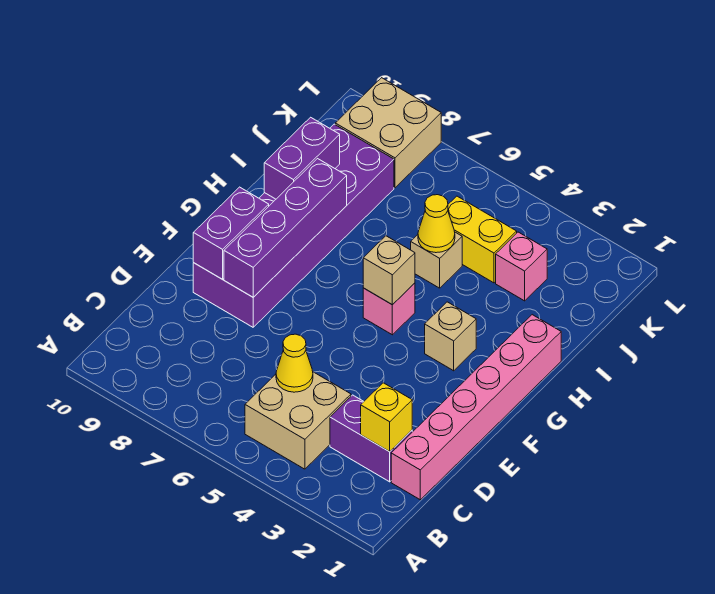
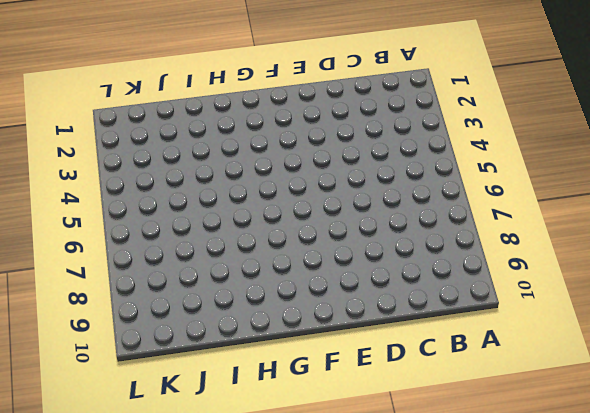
none -> tan brick B4:C5 level 1
none -> pink brick C1:H1 level 1
none -> purple brick C2:C3 level 1

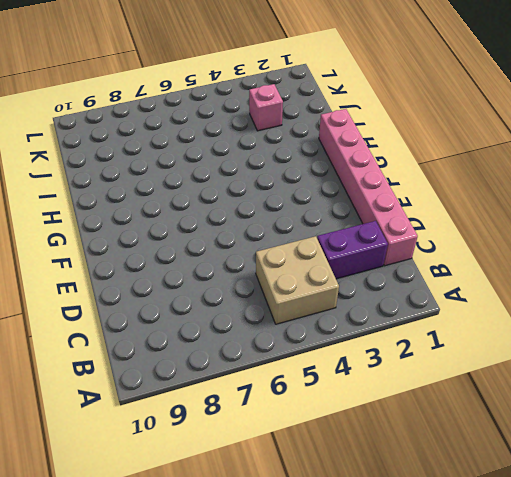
none -> purple brick E8:J9 level 1
none -> tan brick G3 level 1
none -> pink brick G5 level 1

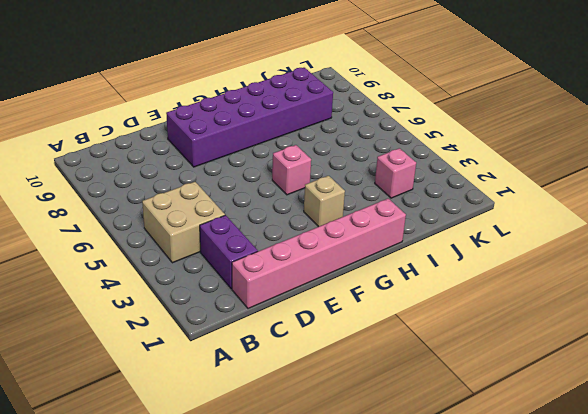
none -> tan brick I5 level 1
none -> yellow brick J4:J5 level 1
none -> tan brick K8:L9 level 1

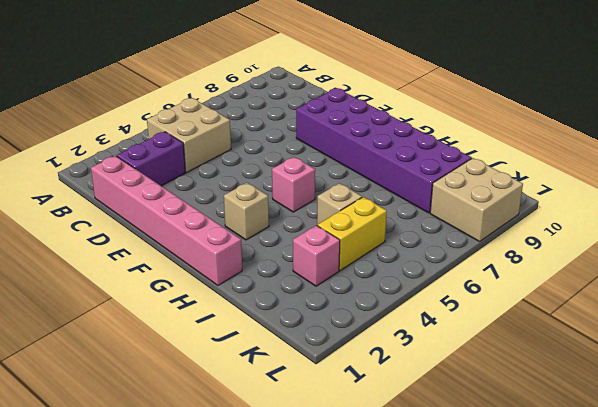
none -> yellow brick C2 level 2
none -> yellow cone C5 level 2
none -> purple brick E8:H8 level 2

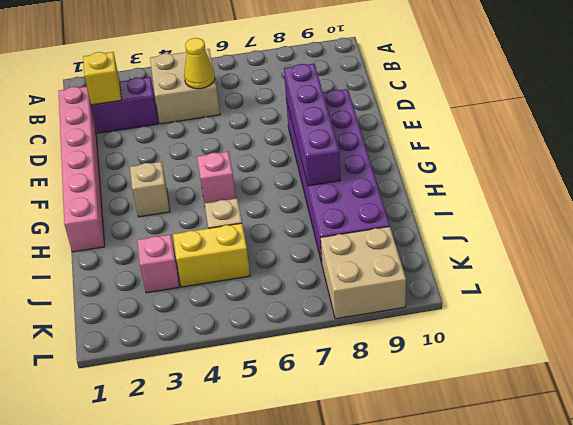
none -> purple brick E9:F9 level 2
none -> tan brick G5 level 2
none -> purple brick H9:I9 level 2

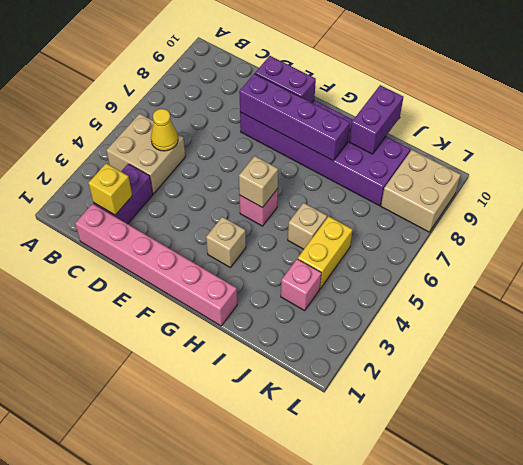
purple brick I9:I10 level 2 -> purple brick H9:I9 level 2
none -> yellow cone I5 level 2

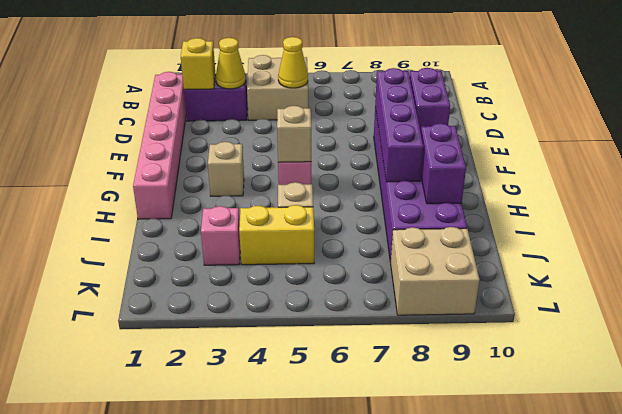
yellow cone C3 level 2 -> yellow cone I5 level 2

